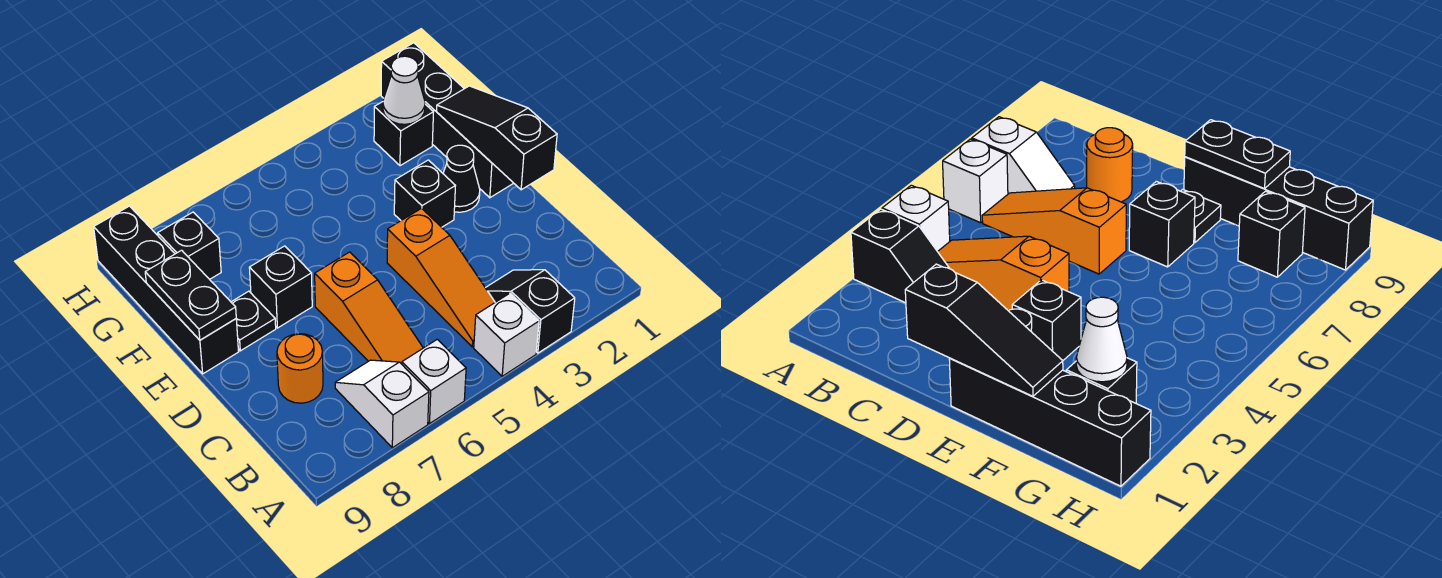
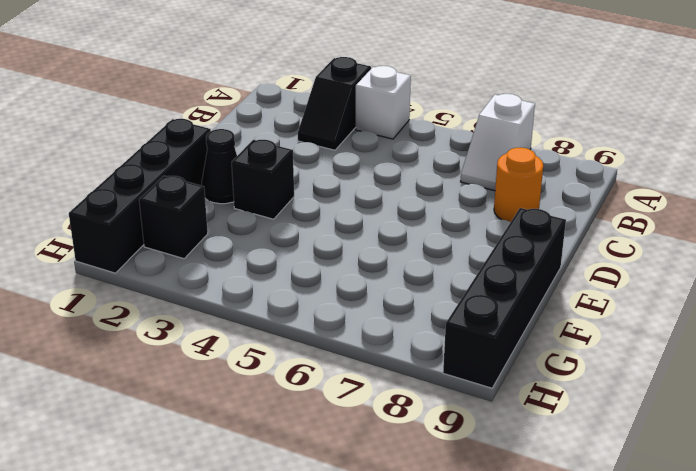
none -> white brick A6 level 1
none -> orange slope B4:D4 level 1 top D
none -> orange slope B6:D6 level 1 top D

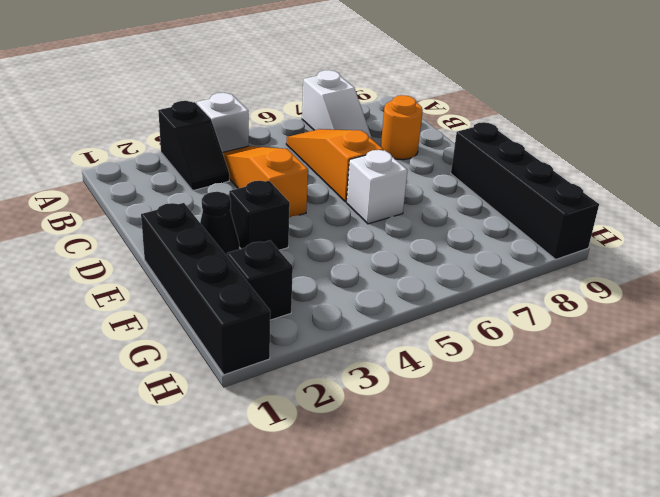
white brick E6 level 1 -> white brick A6 level 1
none -> black brick E7 level 1
none -> black plate E8 level 1
none -> black brick G8 level 1

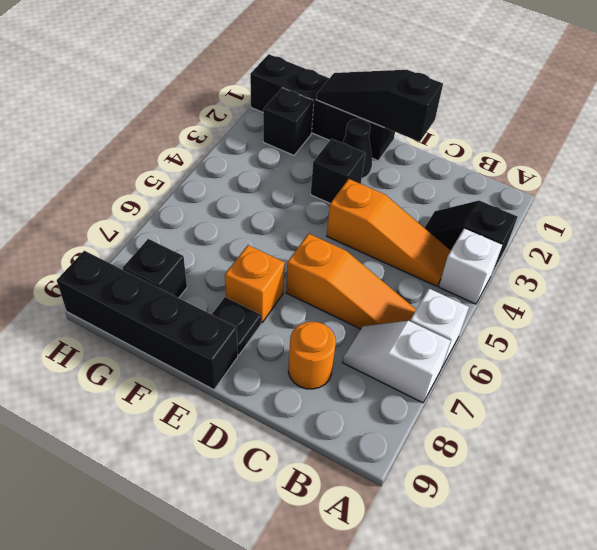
orange brick E7 level 1 -> black brick E7 level 1
none -> black plate E9:F9 level 2
none -> white cone G2 level 2

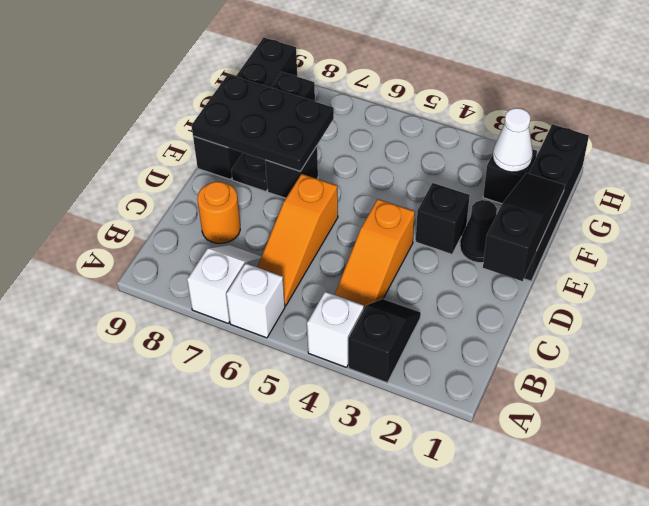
black plate E7:F9 level 2 -> black plate E9:F9 level 2

